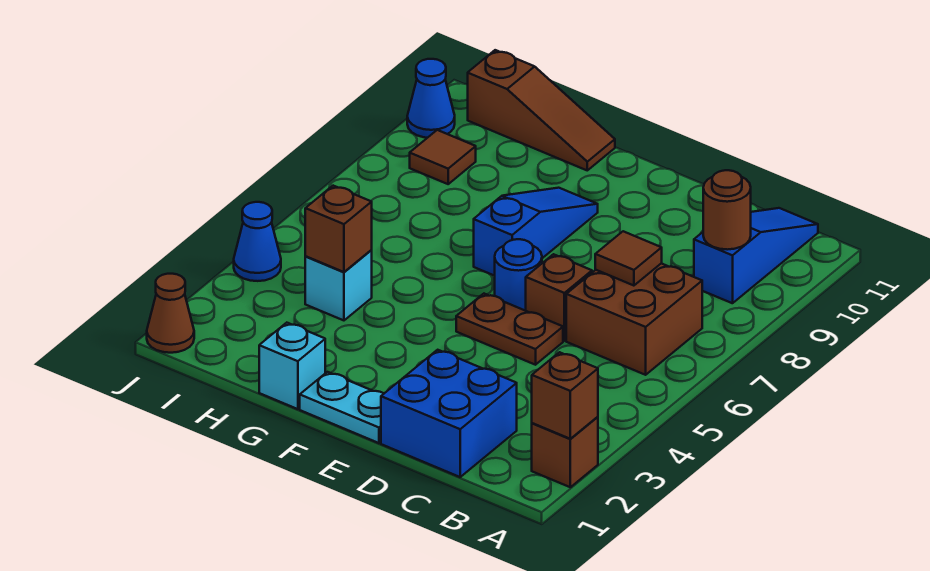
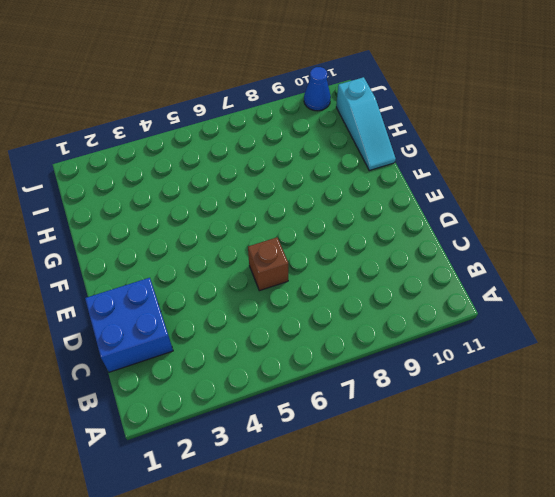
cyan slope G11:I11 level 1 top I -> brown slope G11:I11 level 1 top I
none -> brown brick A2 level 1
none -> brown brick B6:C7 level 1
none -> blue slope B9:B11 level 1 top 9

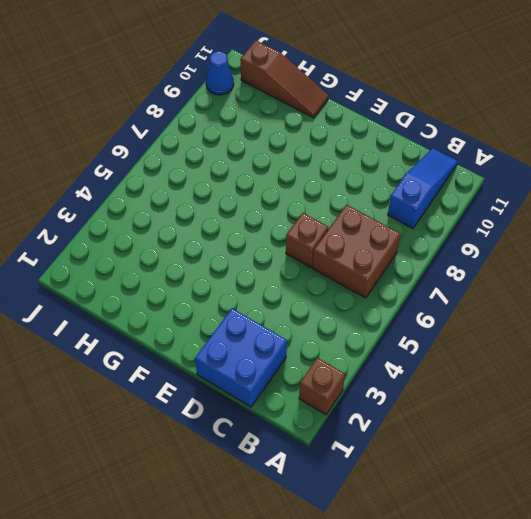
none -> brown plate D5:E5 level 1
none -> cyan plate E1:F1 level 1
none -> blue round brick E6 level 1

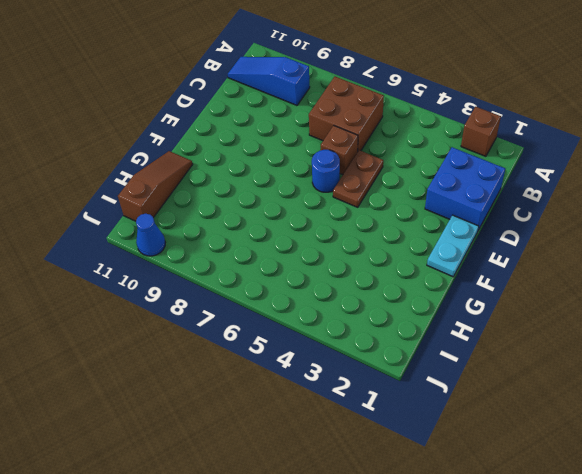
none -> blue slope F7:F9 level 1 top 7
none -> cyan brick G1 level 1
none -> cyan brick H4 level 1

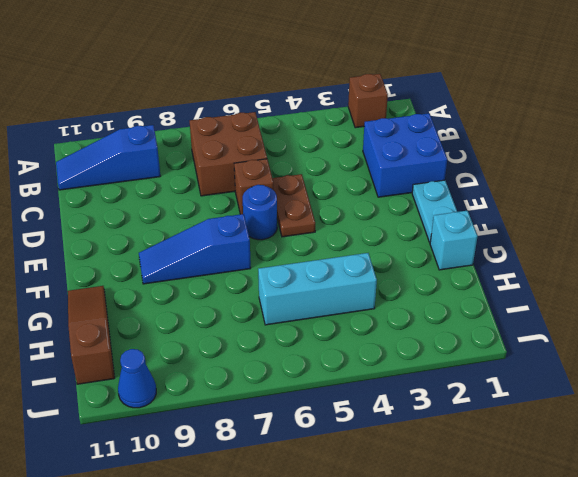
cyan brick H4:H6 level 1 -> cyan brick H4 level 1
none -> brown tile I9 level 1
none -> brown cone J1 level 1
none -> blue cone J4 level 1

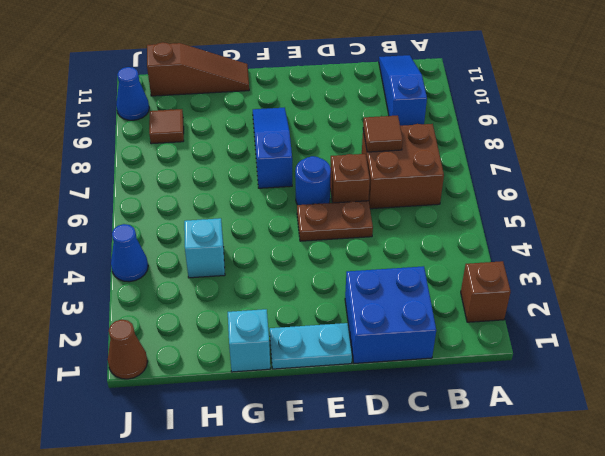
none -> brown brick A2 level 2
none -> brown round brick B9 level 2
none -> brown brick H4 level 2

